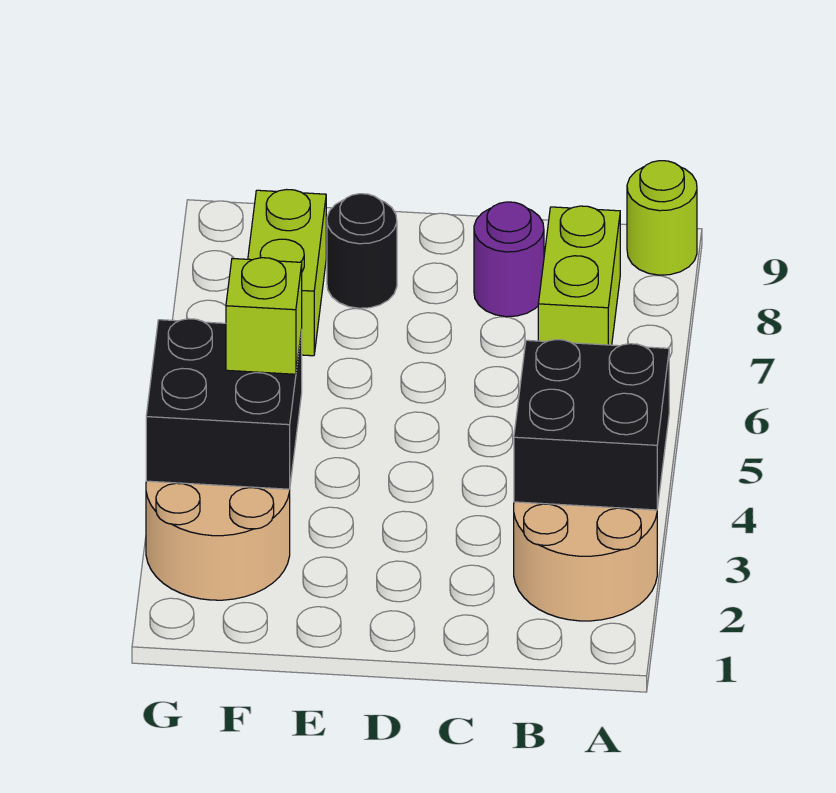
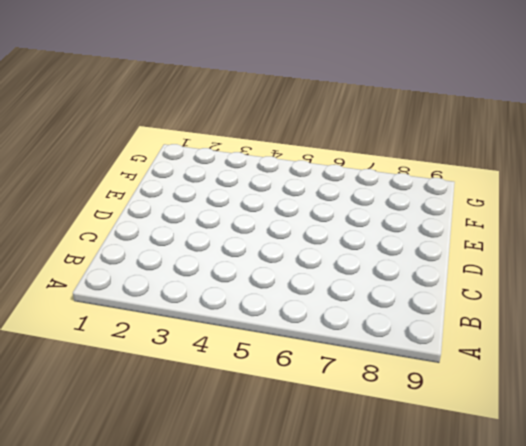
none -> tan round brick A2:B3 level 1
none -> lime round brick A9 level 1

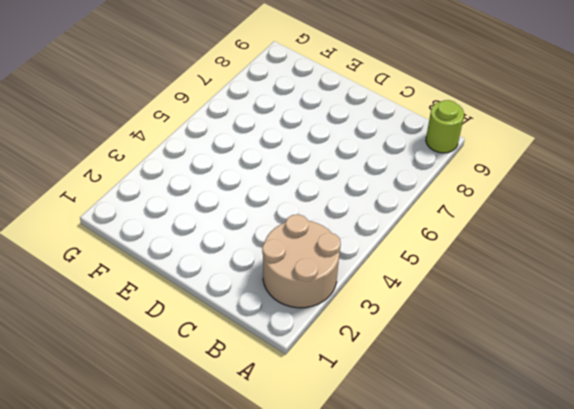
none -> lime brick B7:B8 level 1
none -> purple round brick C8 level 1

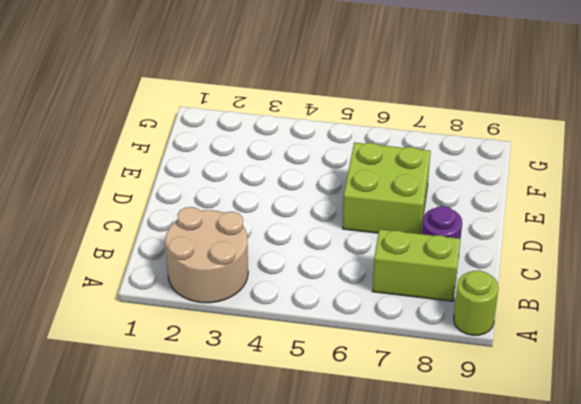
lime brick D6:E7 level 1 -> none
none -> black round brick E8 level 1
none -> tan round brick F2:G3 level 1

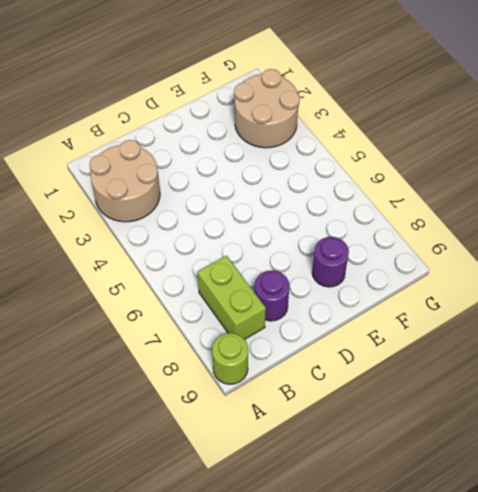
purple round brick E8 level 1 -> black round brick E8 level 1
none -> lime brick F7:F8 level 1
none -> black brick A3:B4 level 2

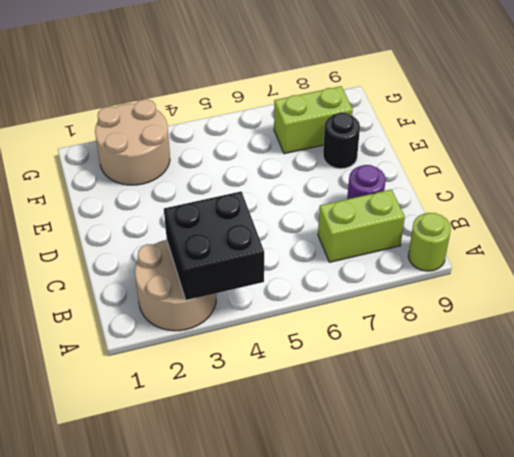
none -> black brick F3:G4 level 2
none -> lime brick F4 level 3

